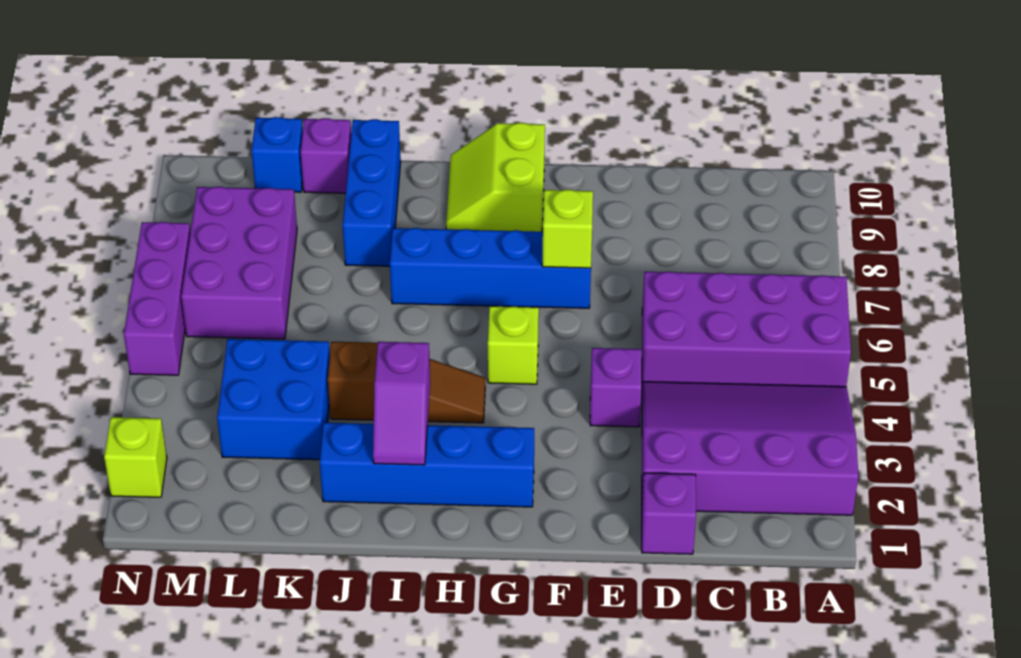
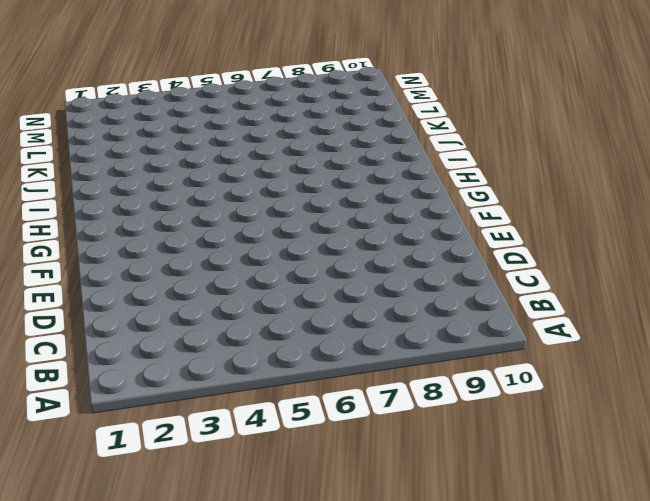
none -> purple slope A2:D4 level 1 top 2
none -> purple brick A5:D6 level 1
none -> purple brick D1 level 1

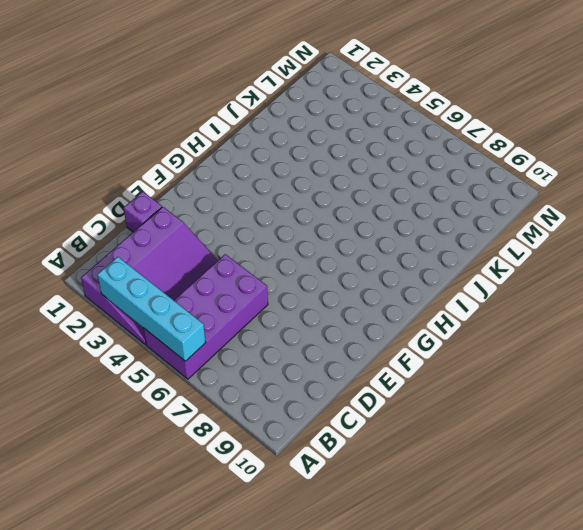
cyan brick A3:A6 level 2 -> none
none -> purple brick E4 level 1
none -> blue brick F7:I7 level 1
none -> blue brick G2:J2 level 1

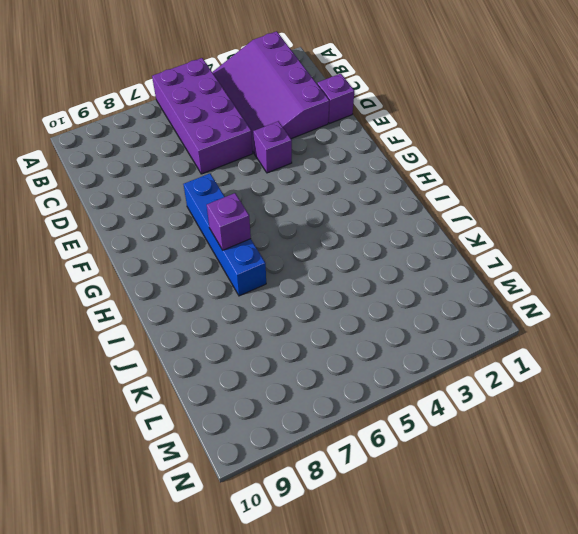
purple brick H7 level 2 -> purple brick K10 level 1
none -> blue brick G2:J2 level 1
none -> lime brick G5 level 1
none -> lime slope G9:H10 level 1 top G

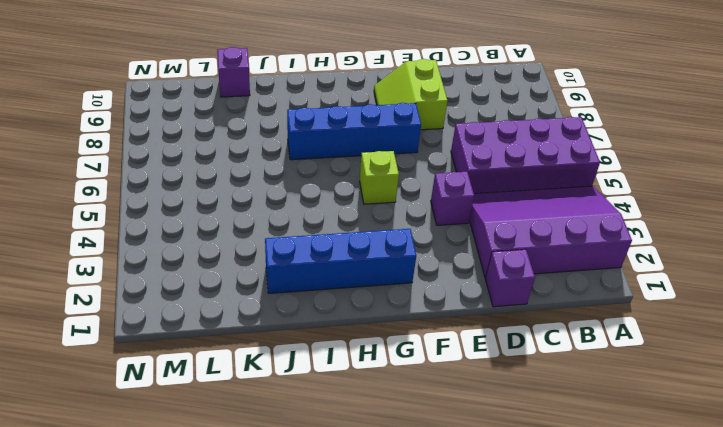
lime slope E8:F9 level 1 top E -> lime slope G9:H10 level 1 top G
none -> brown slope H4:J4 level 1 top J
none -> blue brick J8:J10 level 1
none -> blue brick K3:L4 level 1

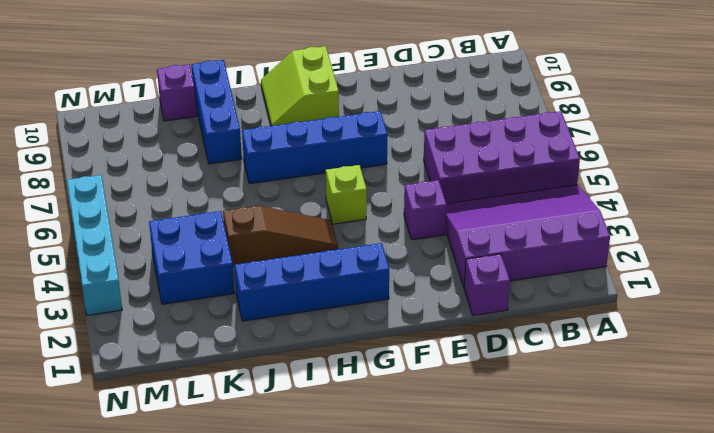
cyan brick N3:N6 level 1 -> purple brick N5:N7 level 1
none -> purple brick L6:M8 level 1
none -> blue brick L10 level 1
none -> lime brick N2 level 1

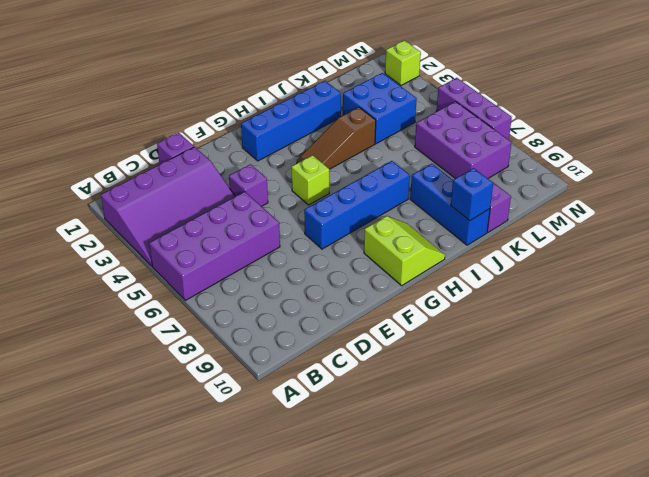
blue brick J10 level 2 -> blue brick L10 level 1
none -> lime brick F7 level 2
none -> purple slope I2:I3 level 2 top 3

